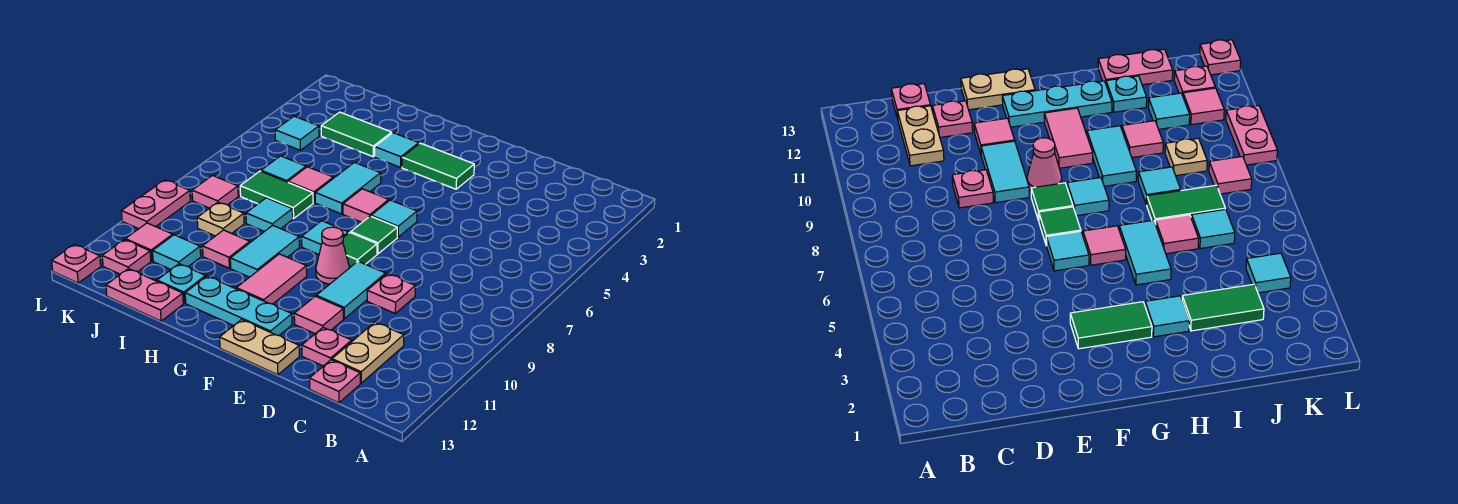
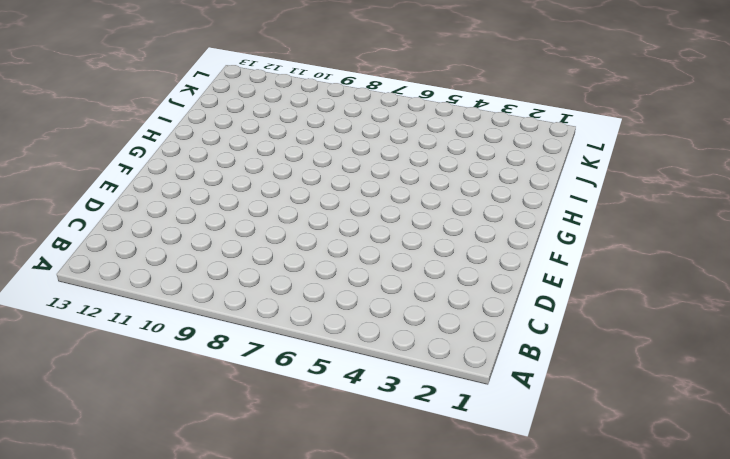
none -> tan plate C11:C12 level 1
none -> pink plate C13 level 1
none -> pink plate D9 level 1
none -> pink plate D12 level 1

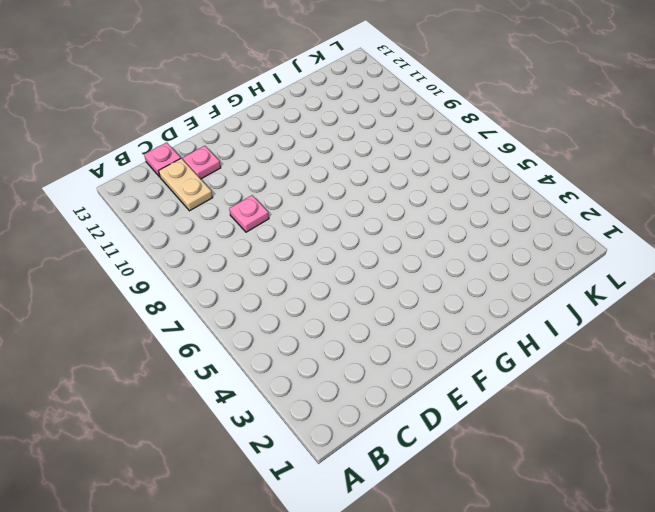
none -> cyan tile E9:E10 level 1
none -> pink tile E11 level 1
none -> tan plate E13:F13 level 1
none -> green tile F3:G3 level 1

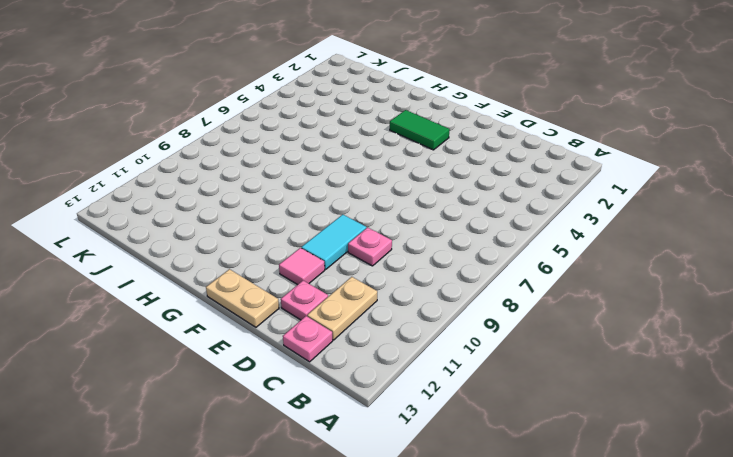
none -> cyan tile F6 level 1
none -> green tile F7 level 1
none -> green tile F8 level 1
none -> pink cone F9 level 1

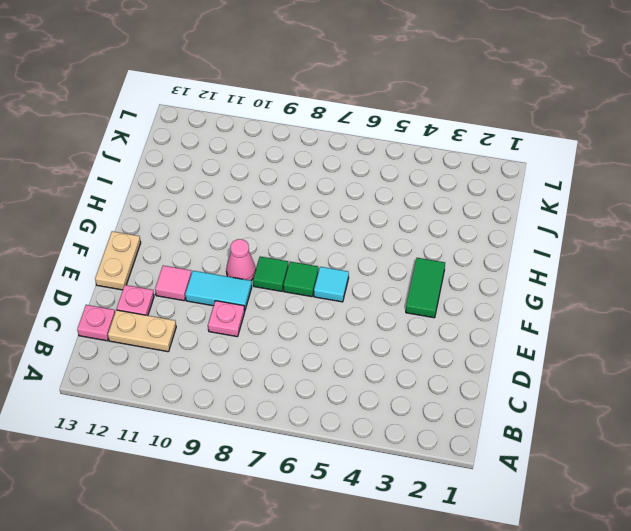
none -> cyan plate F12:H12 level 1
none -> pink tile G6 level 1
none -> cyan tile G8 level 1
none -> pink tile G10:G11 level 1

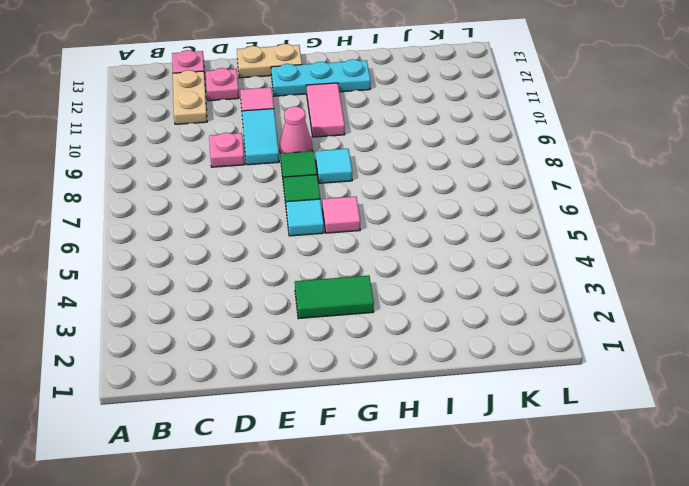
none -> cyan tile H3 level 1
none -> cyan tile H5:H6 level 1
none -> cyan tile H9:H10 level 1
none -> green tile I3:J3 level 1

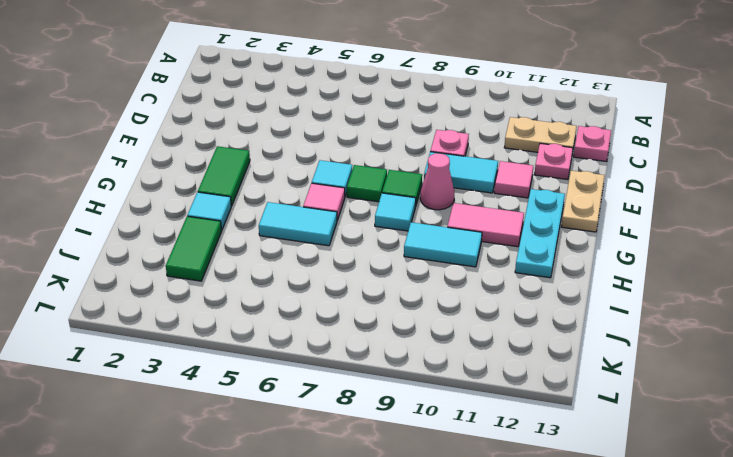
none -> pink tile I6 level 1
none -> green tile I7:J7 level 1
none -> cyan tile I8 level 1
none -> pink tile I10 level 1

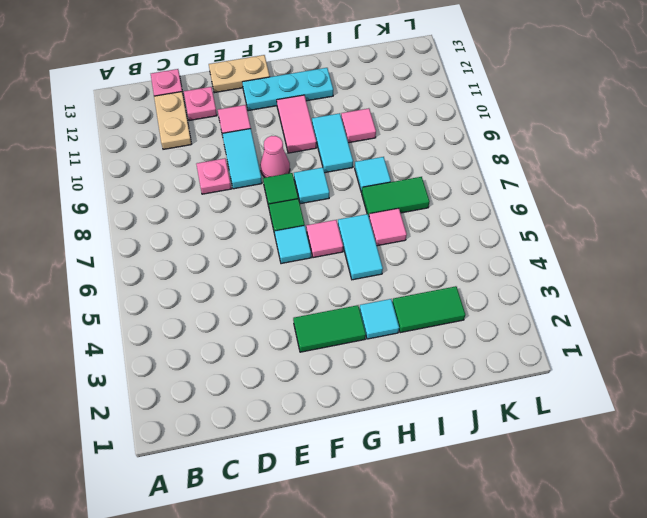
none -> cyan plate I12 level 1
none -> pink plate I13:J13 level 1
none -> cyan tile J6 level 1
none -> tan plate J9 level 1

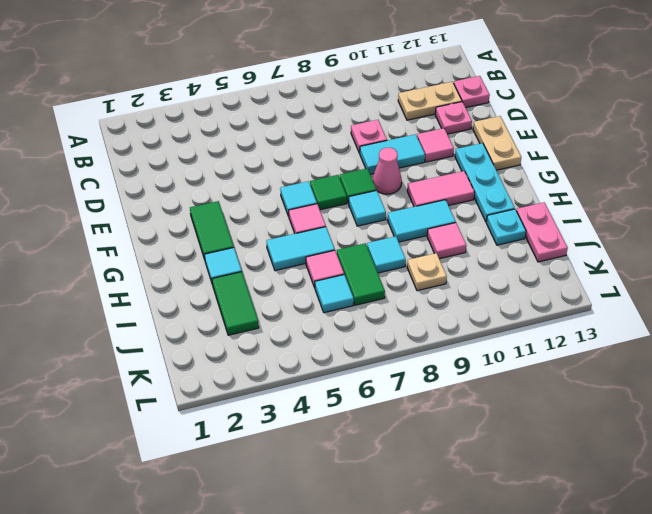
none -> cyan tile J11 level 1
none -> cyan tile K4 level 1
none -> pink tile K8 level 1
none -> pink tile K11 level 1

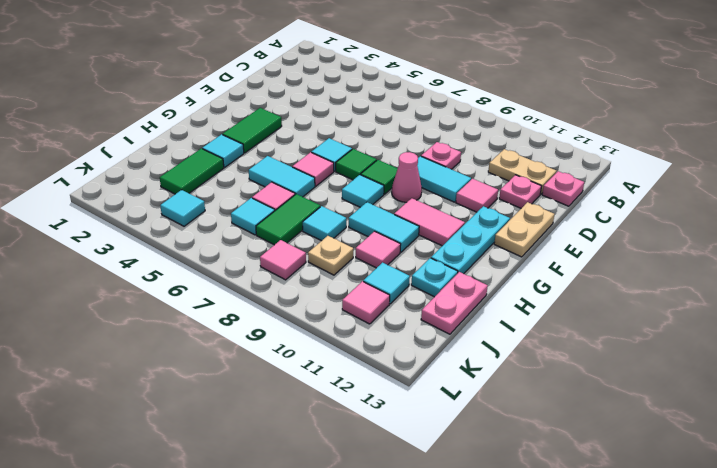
none -> pink plate K12 level 1
none -> pink plate L9:L10 level 1
none -> pink plate L13 level 1

